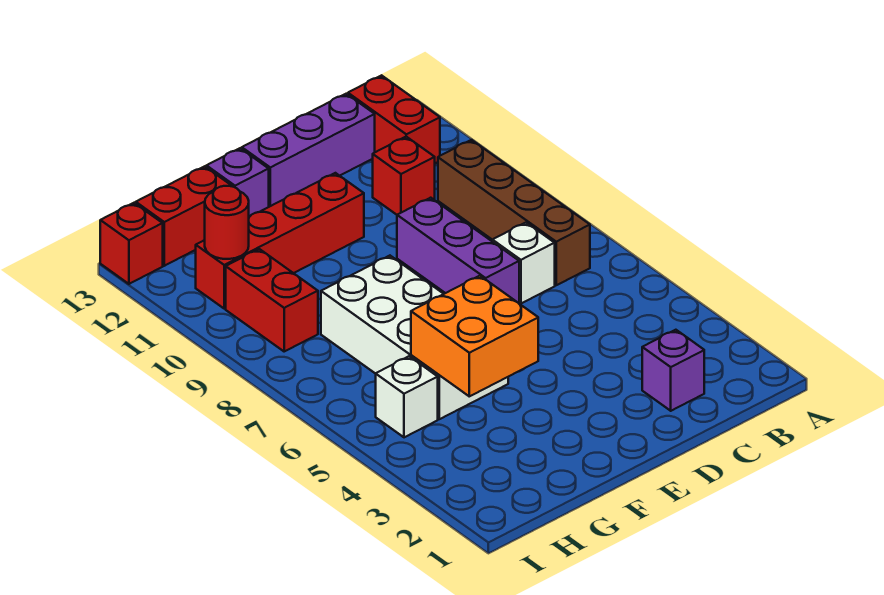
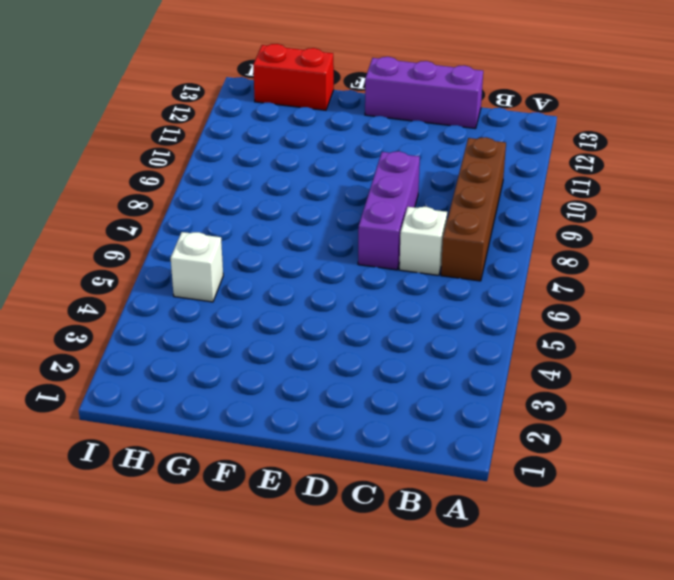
none -> red brick B12:B13 level 1
none -> purple brick C2 level 1
none -> red brick C11 level 1

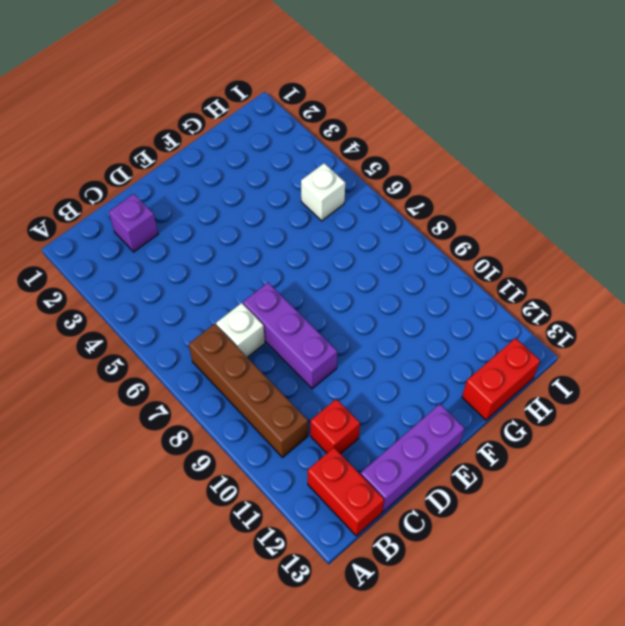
none -> red brick E11:H11 level 1
none -> white brick F5:G8 level 1
none -> purple brick F13 level 1

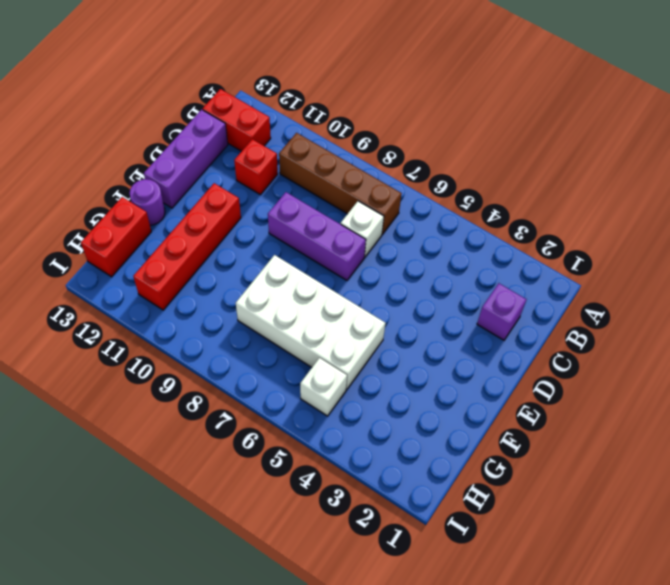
purple round brick F13 level 1 -> purple brick F13 level 1
none -> red brick H9:H10 level 1
none -> red brick I13 level 1
none -> orange brick F4:G5 level 2

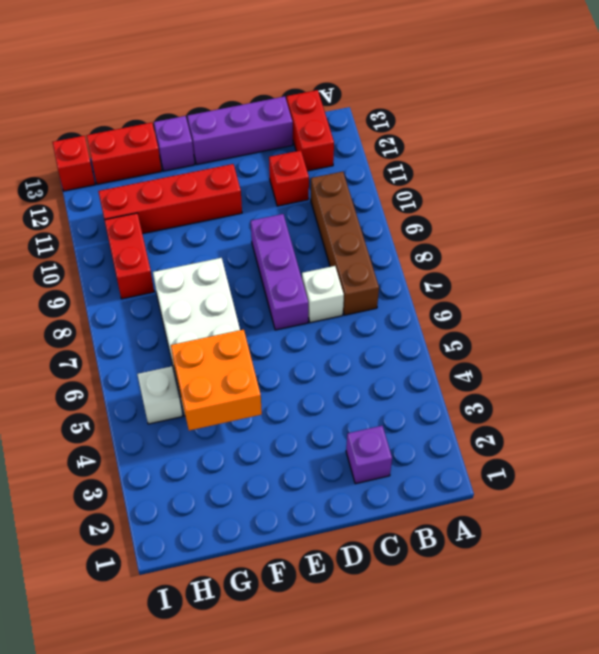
none -> red round brick H11 level 2

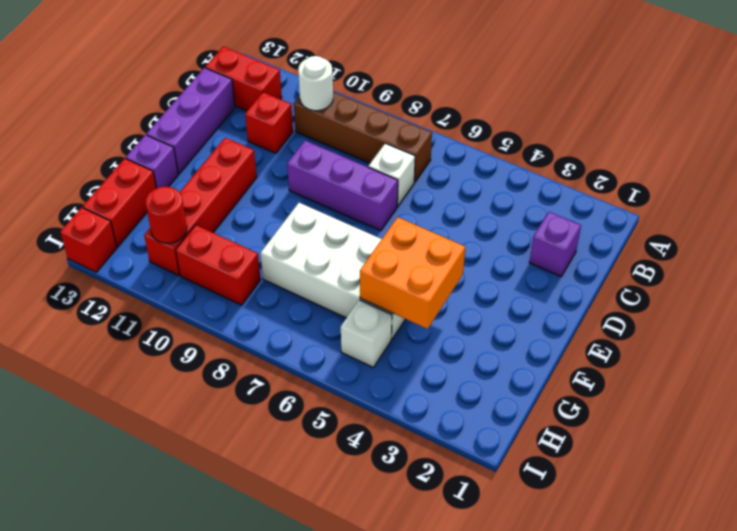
white round brick B10 level 2 -> none

